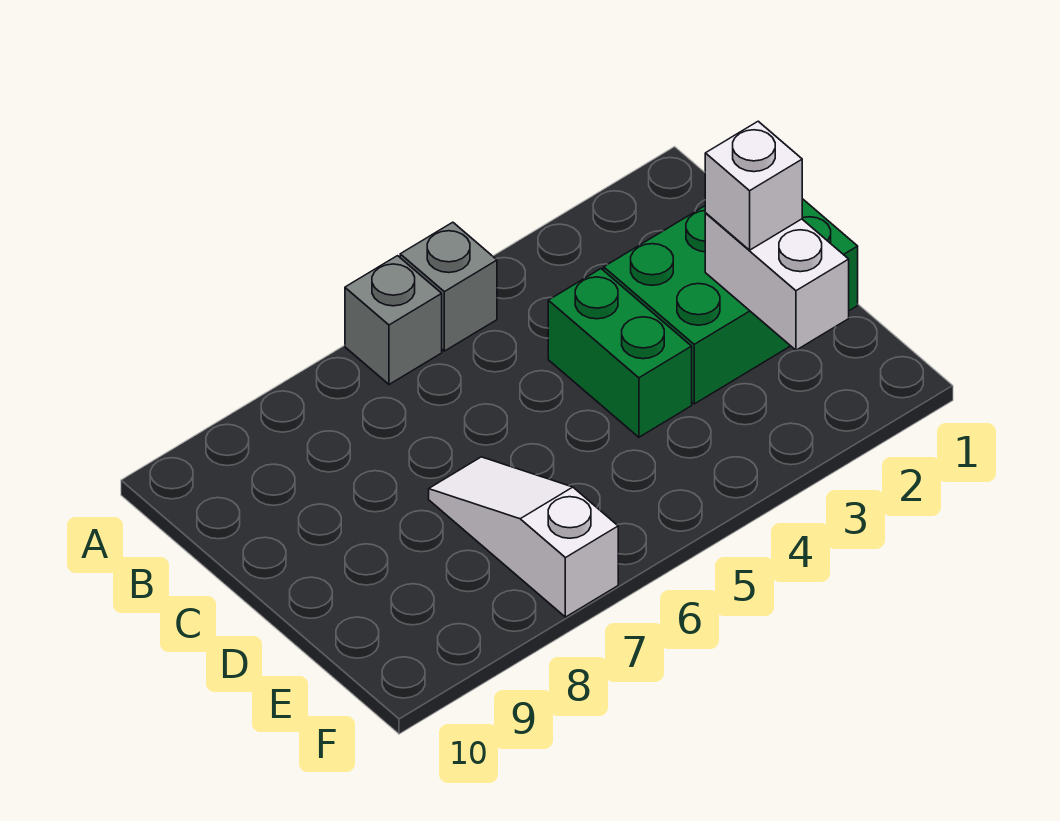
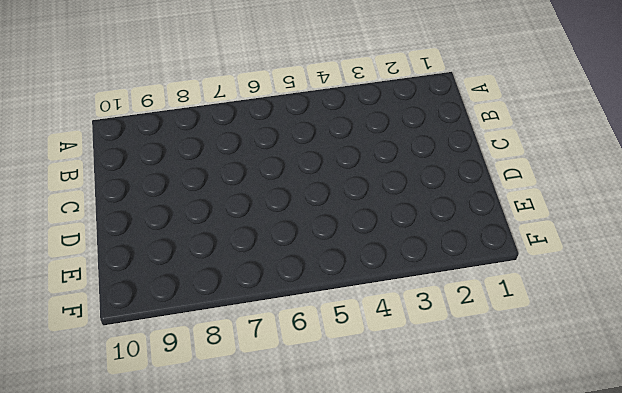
none -> grey brick A5 level 1
none -> grey brick A6 level 1

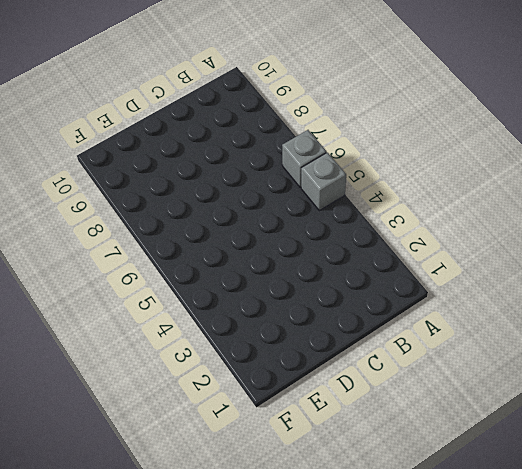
none -> green brick C1:D3 level 1
none -> green brick C4:D4 level 1

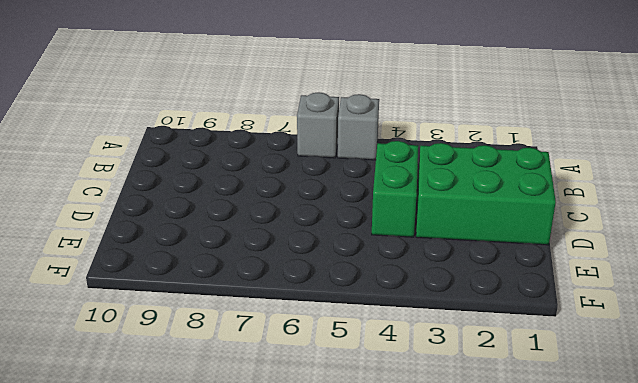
none -> white slope D7:F7 level 1 top F
none -> white brick D2:E2 level 2

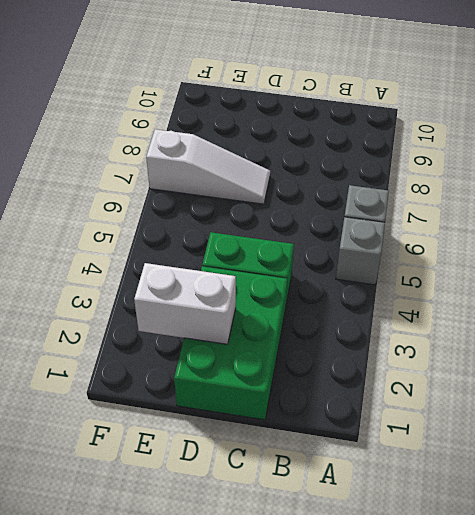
none -> white brick D2 level 3

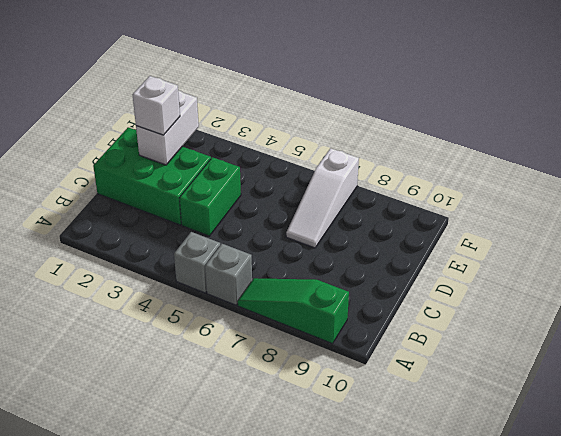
green slope A7:A9 level 1 top 9 -> none

